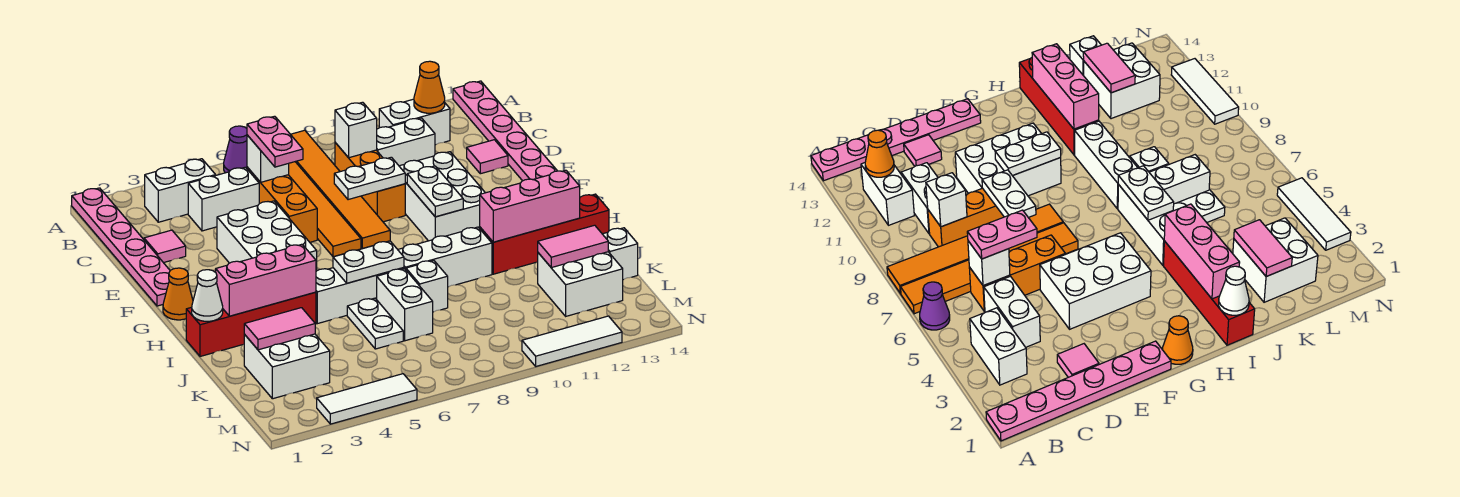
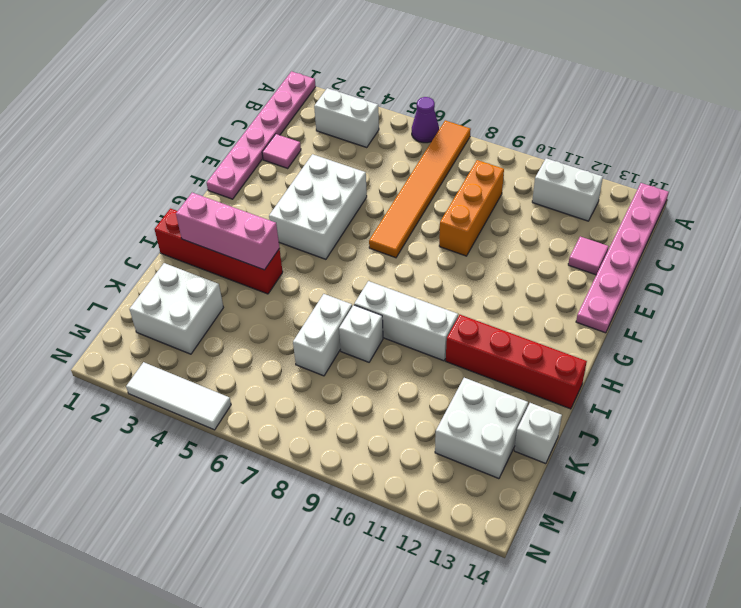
none -> orange tile A8:F8 level 1
none -> white brick C4:C5 level 1
none -> orange brick C6:E6 level 1
none -> white brick C10:C11 level 1

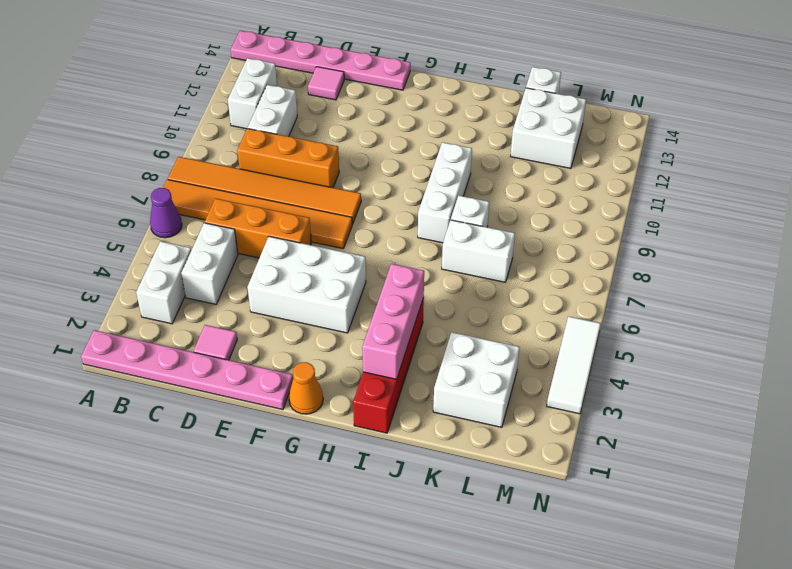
none -> white brick E10:G11 level 1
none -> white brick I5:I7 level 1
none -> red brick I11:I14 level 1
none -> white plate J6:K6 level 1

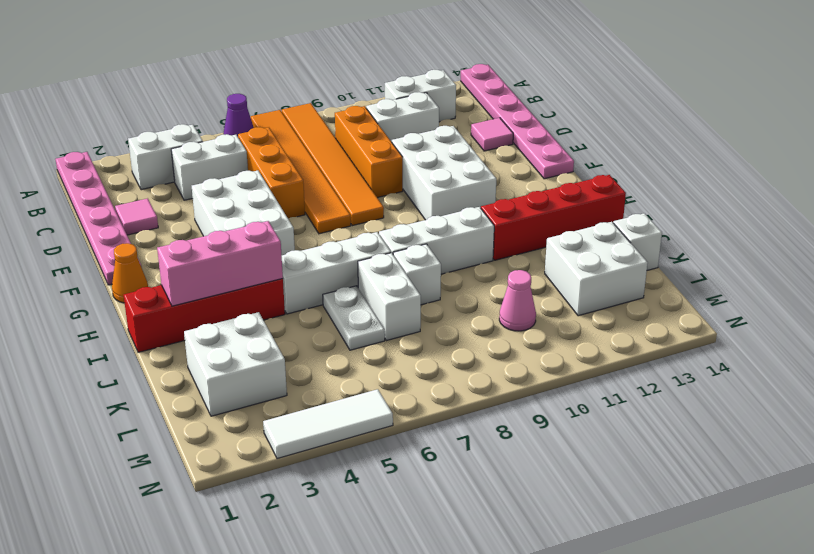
pink cone L10 level 1 -> none
none -> white tile N10:N12 level 1
none -> orange cone B12 level 2
none -> white brick C6 level 2
none -> white brick C9 level 2

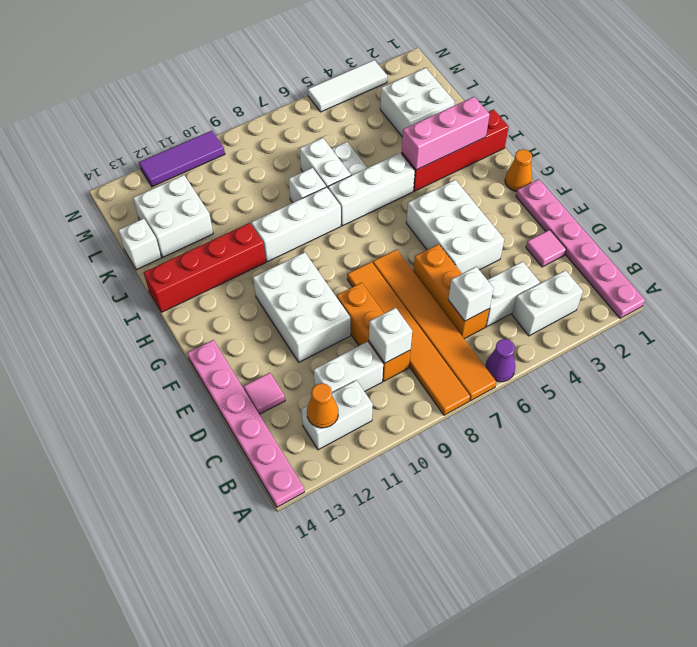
purple tile N10:N12 level 1 -> white tile N10:N12 level 1
none -> white plate E8:E9 level 2
none -> white plate F10:G10 level 2
none -> white cone I1 level 2
none -> white plate I6:I7 level 2

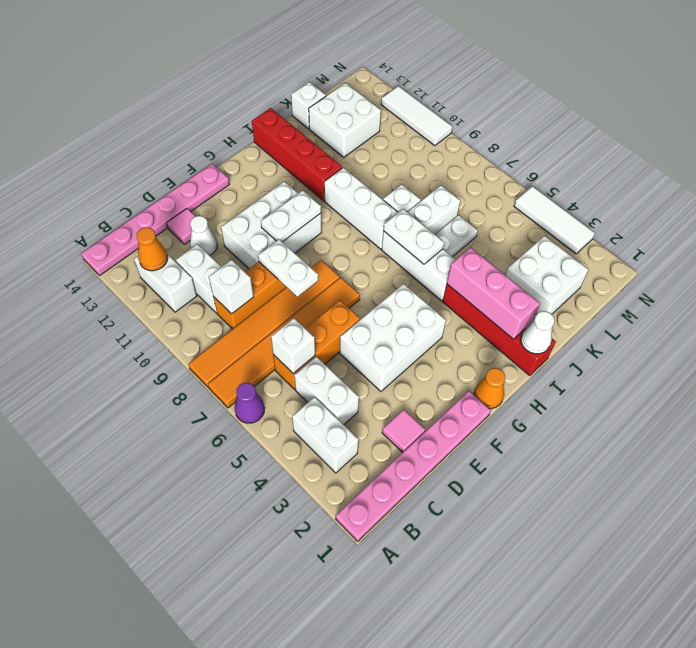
white cone D12 level 1 -> none
none -> pink brick I11:I13 level 2
none -> pink tile K2:K3 level 2
none -> pink tile K12:K13 level 2
none -> pink plate C6:D6 level 3

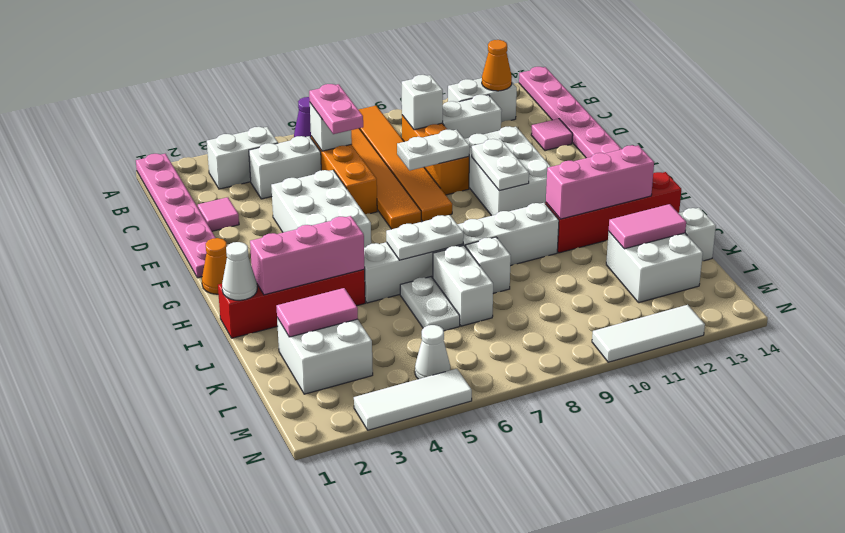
white cone M5 level 1 -> none

